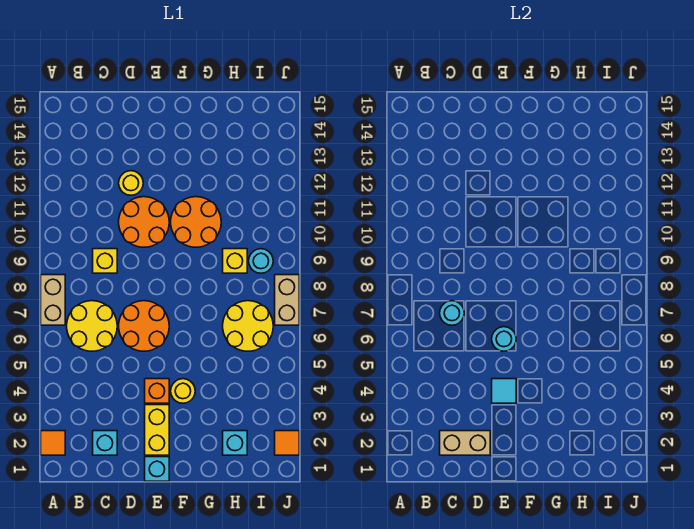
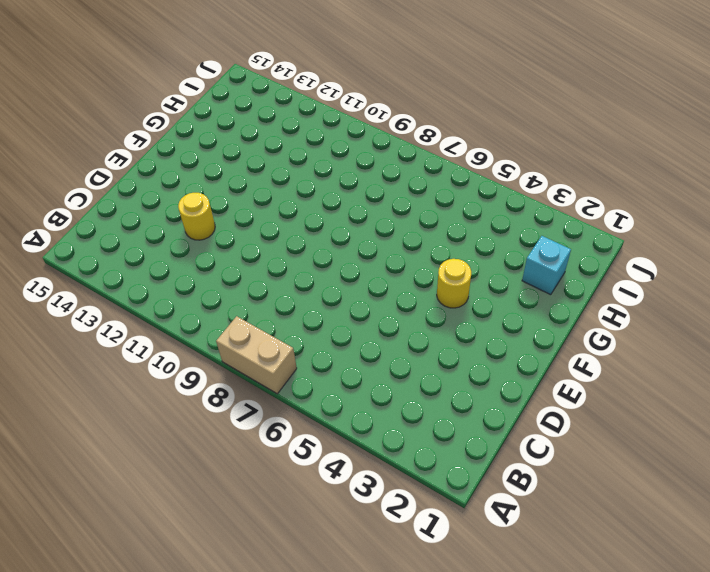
none -> orange tile A2 level 1
none -> yellow round brick B6:C7 level 1
none -> cyan brick C2 level 1

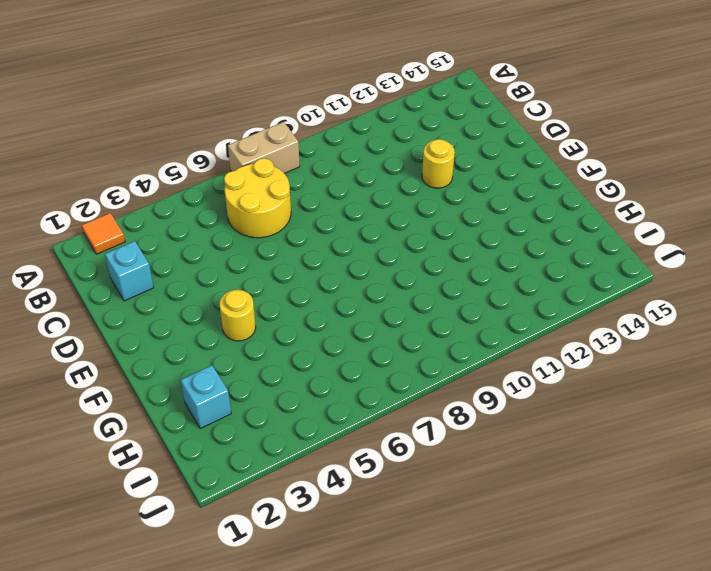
none -> yellow brick C9 level 1
none -> orange round brick D6:E7 level 1
none -> orange round brick D10:E11 level 1

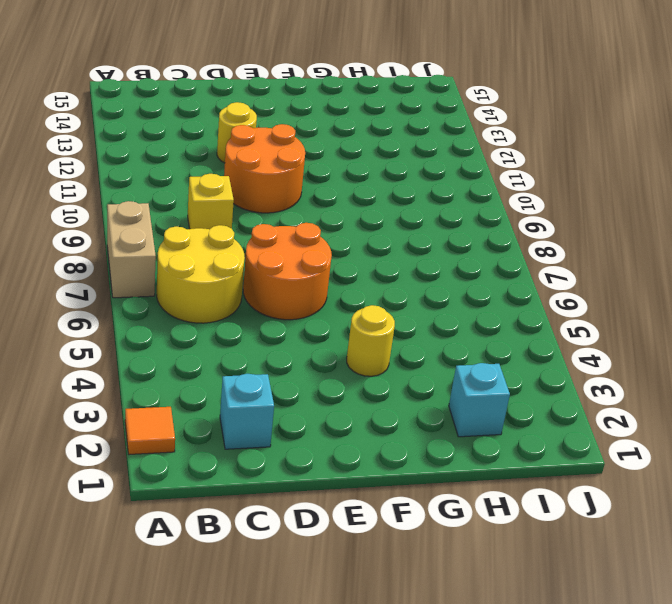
none -> cyan brick E1 level 1
none -> yellow brick E2:E3 level 1
none -> orange brick E4 level 1

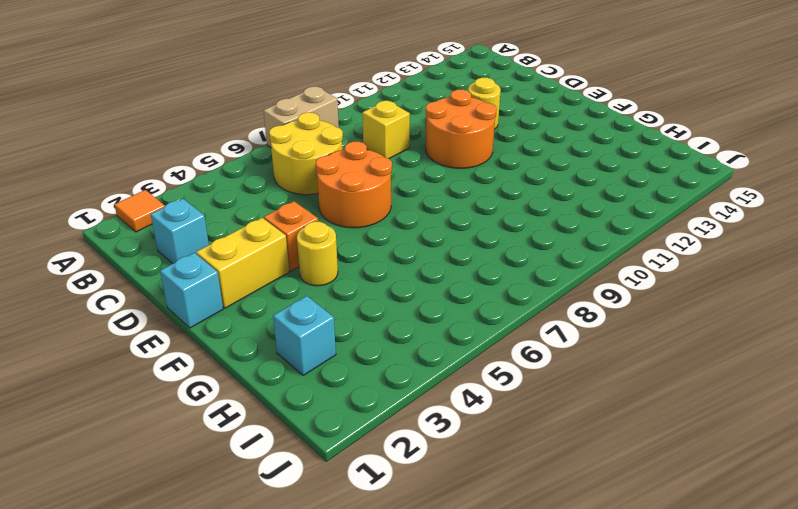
none -> orange round brick F10:G11 level 1
none -> yellow round brick H6:I7 level 1
none -> yellow brick H9 level 1

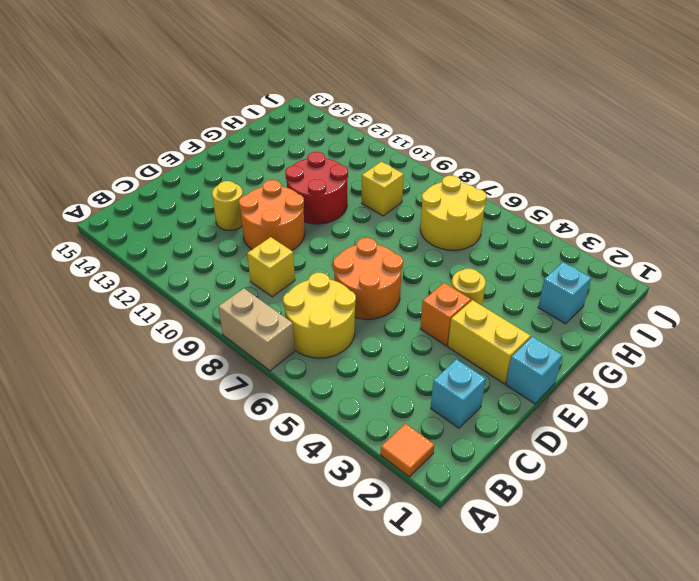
red round brick F10:G11 level 1 -> orange round brick F10:G11 level 1
none -> cyan round brick I9 level 1
none -> orange tile J2 level 1
none -> tan brick J7:J8 level 1

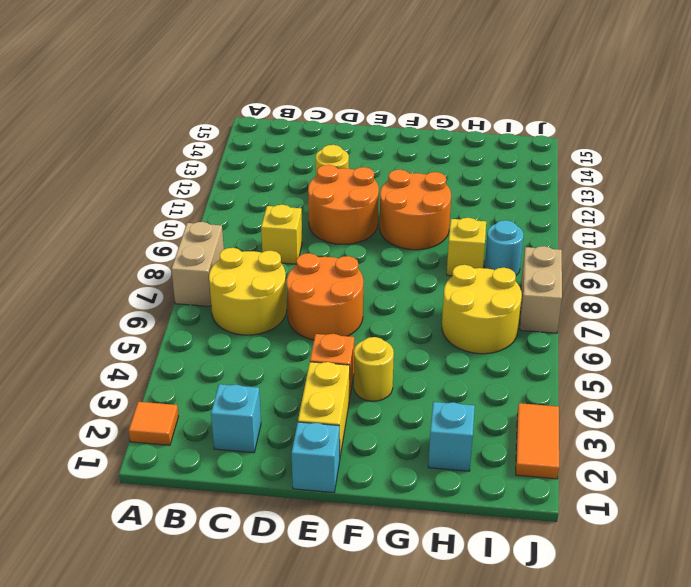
orange tile J2:J3 level 1 -> orange tile J2 level 1
none -> tan brick C2:D2 level 2
none -> cyan round brick C7 level 2
none -> cyan tile E4 level 2

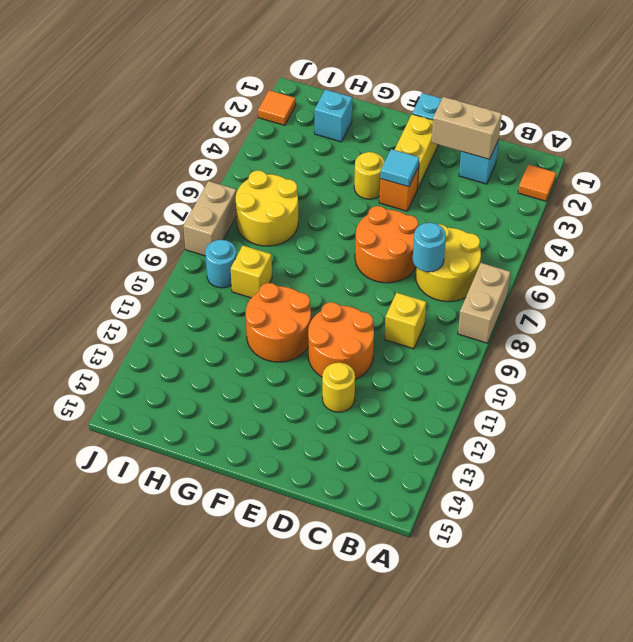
none -> cyan round brick E6 level 2

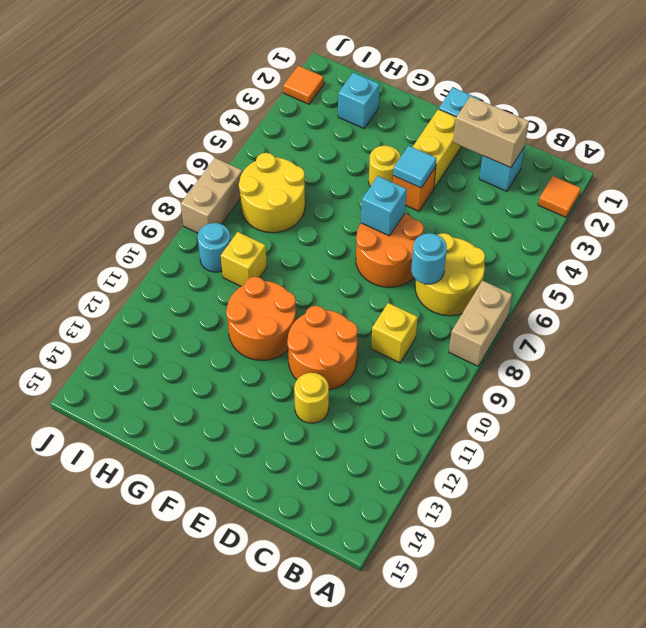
cyan brick E6 level 2 -> cyan round brick E6 level 2

